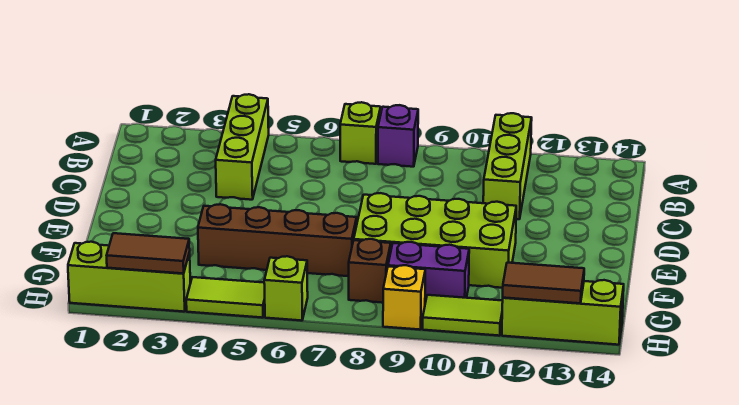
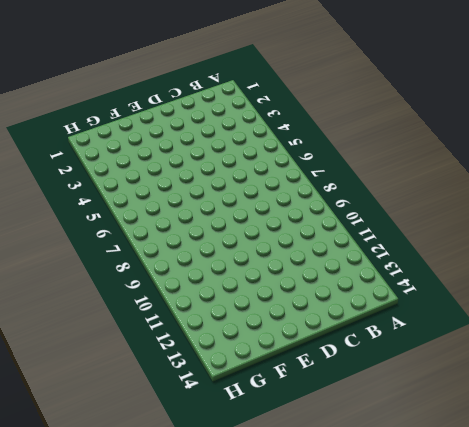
none -> lime brick A4:C4 level 1
none -> lime brick A7 level 1
none -> purple brick A8 level 1

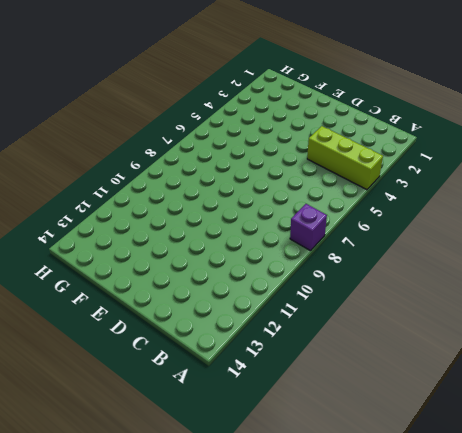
none -> lime brick A7 level 1
none -> lime brick A11:C11 level 1
none -> lime brick E8:F11 level 1

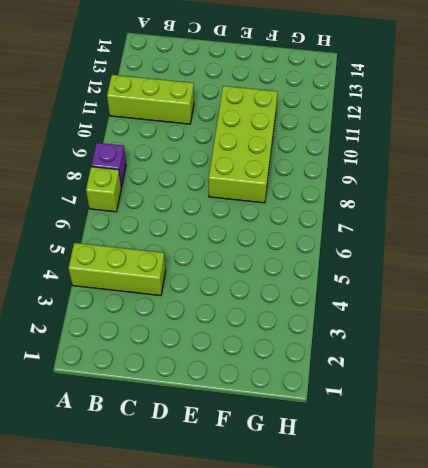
none -> brown brick F4:F7 level 1
none -> brown brick G8 level 1
none -> purple brick G9:G10 level 1

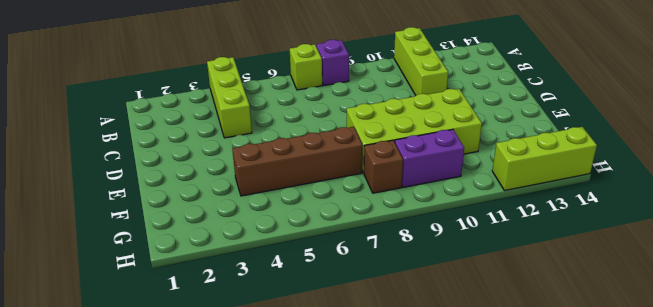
none -> lime brick H1:H3 level 1
none -> lime tile H4:H5 level 1
none -> lime brick H6 level 1

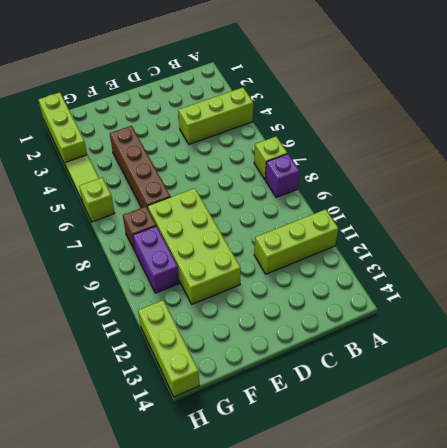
none -> yellow brick H9 level 1
none -> lime tile H10:H11 level 1
none -> brown tile H2:H3 level 2

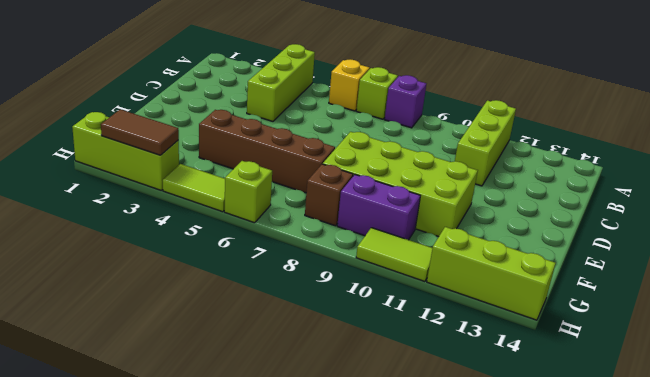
yellow brick A6 level 1 -> yellow brick H9 level 1
none -> brown tile H12:H13 level 2

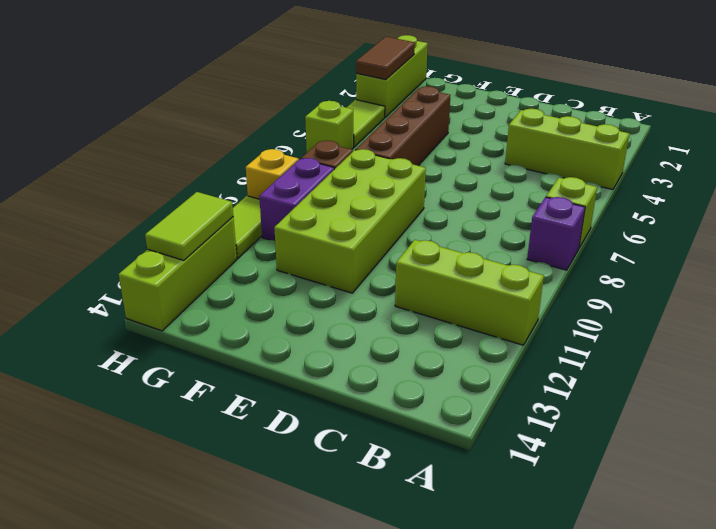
lime tile H12:H13 level 2 -> brown tile H12:H13 level 2

